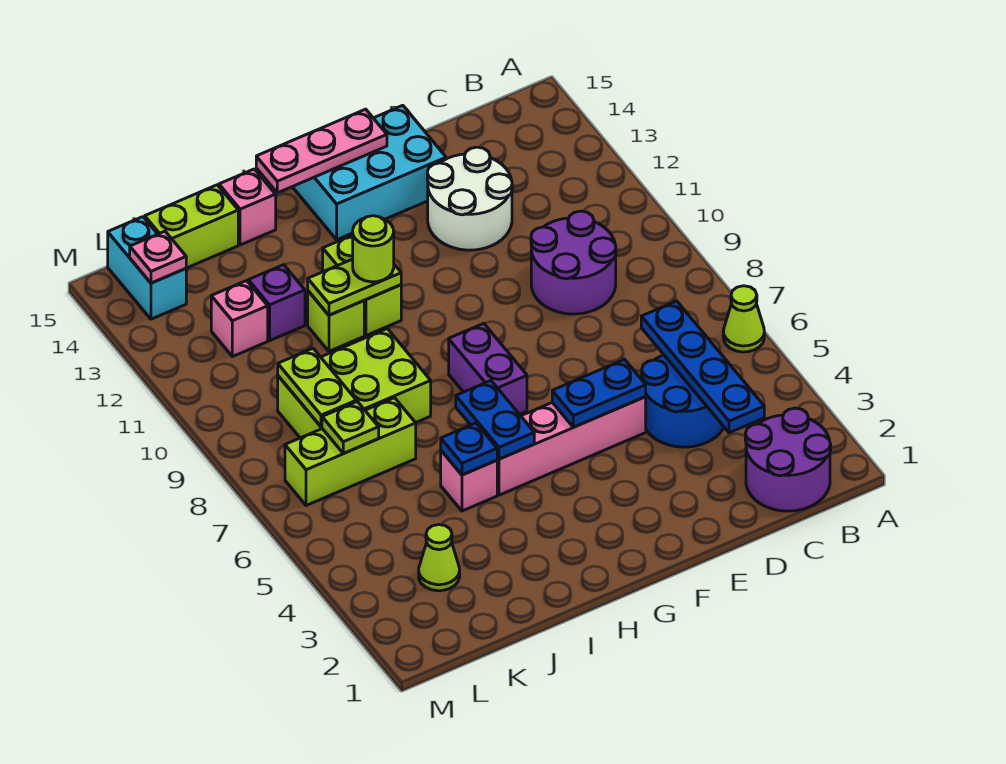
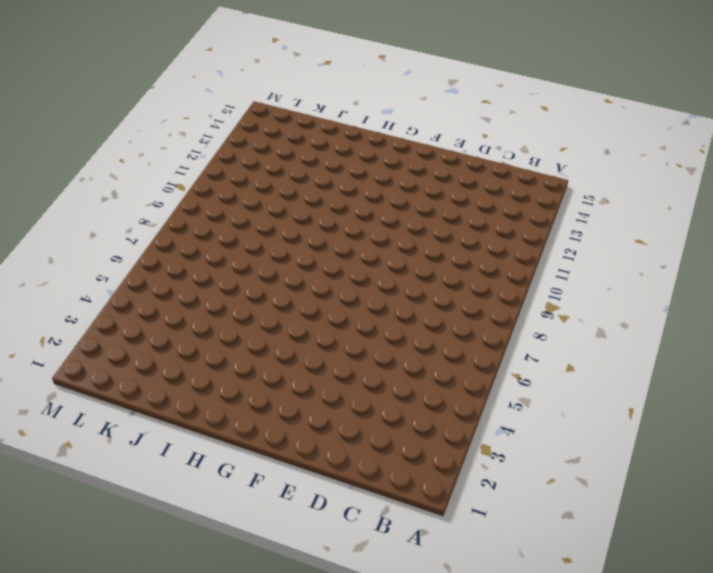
none -> lime cone A6 level 1
none -> purple round brick B1:C2 level 1
none -> blue round brick C4:D5 level 1

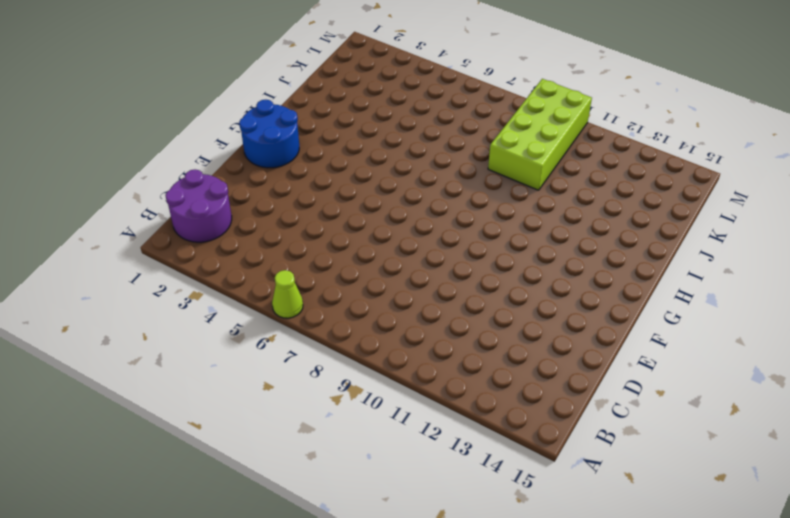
blue round brick F1:G2 level 1 -> blue round brick C4:D5 level 1
lime brick J9:M10 level 1 -> lime brick I8:K9 level 1
none -> purple round brick C9:D10 level 1
none -> white round brick D12:E13 level 1
none -> pink brick E5:H5 level 1

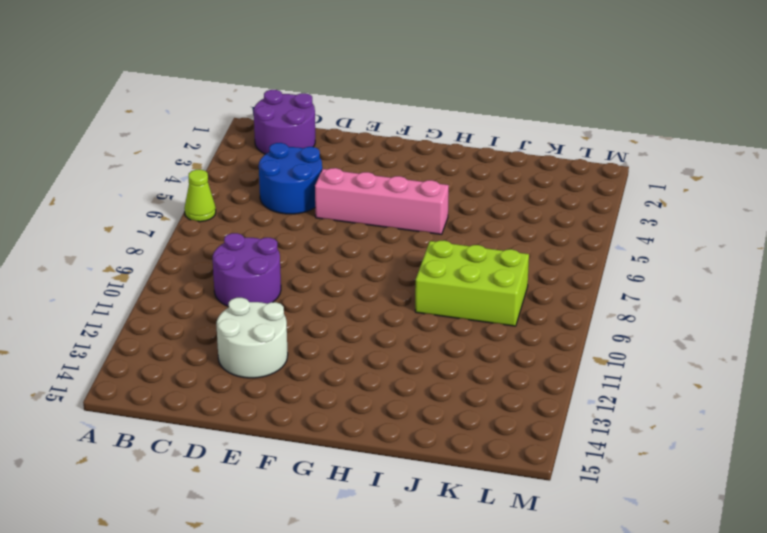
none -> cyan brick E14:G15 level 1
none -> purple brick G7:G8 level 1
none -> lime brick H11:H12 level 1

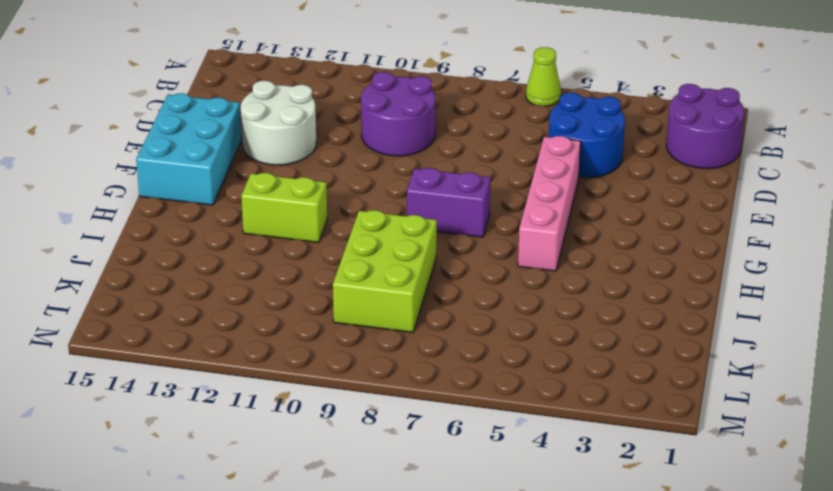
none -> pink brick I5 level 1
none -> lime brick I11 level 1
none -> pink brick I15 level 1

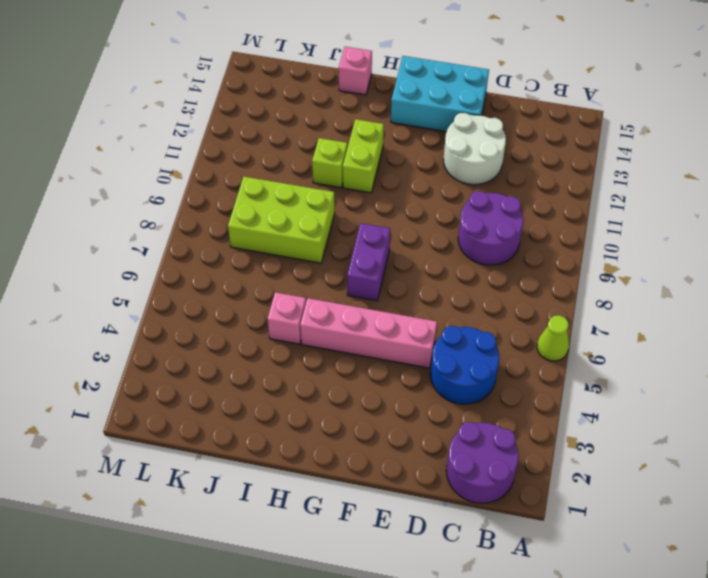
none -> lime brick J7:L7 level 1
none -> purple brick J12 level 1
none -> lime brick J15:K15 level 1

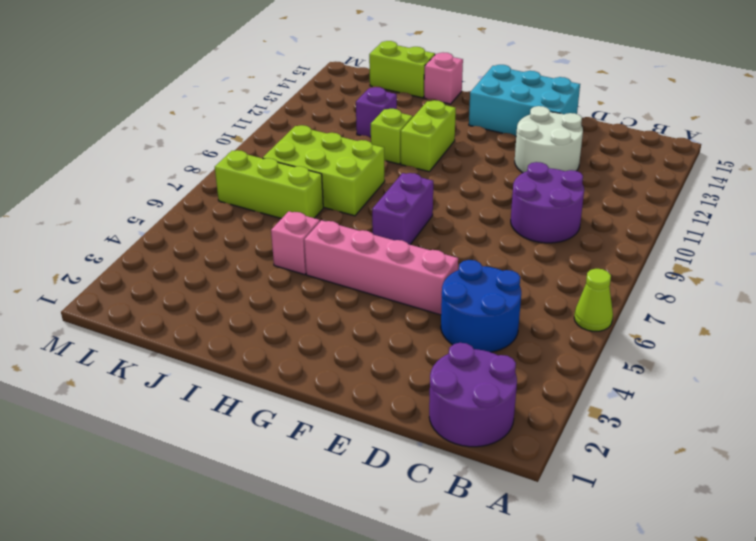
none -> lime cone K3 level 1
none -> pink brick K12 level 1
none -> cyan brick L14:L15 level 1

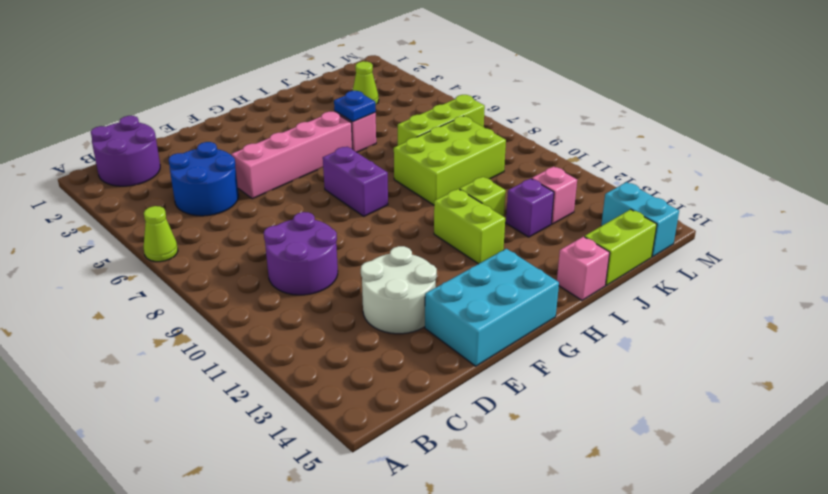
none -> blue plate C3:C6 level 2
none -> blue plate E5:F5 level 2
none -> pink plate F15:H15 level 2

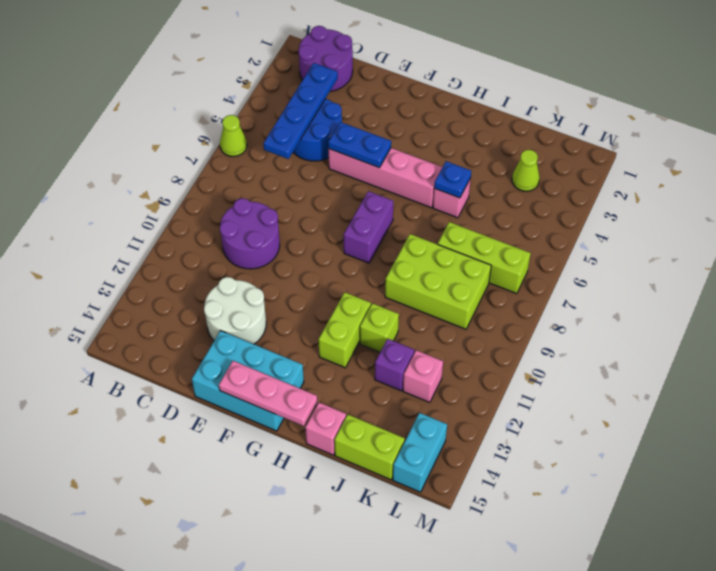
none -> blue plate H5:H6 level 2
none -> lime plate H11:I11 level 2
none -> lime plate K7 level 2

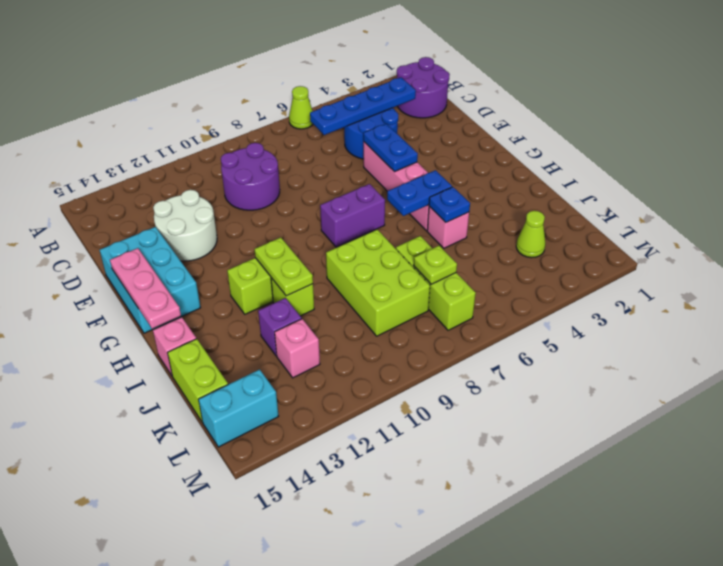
none -> lime plate K8:K9 level 2
none -> pink plate L14 level 2
none -> lime round brick H11 level 3

